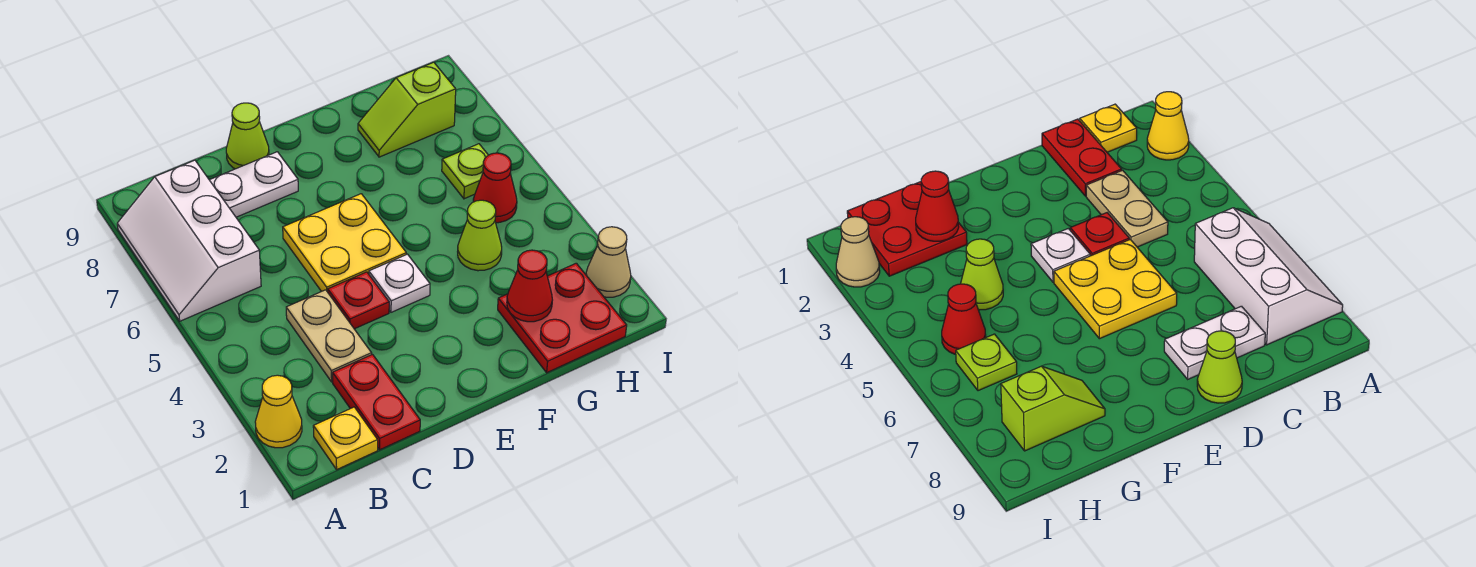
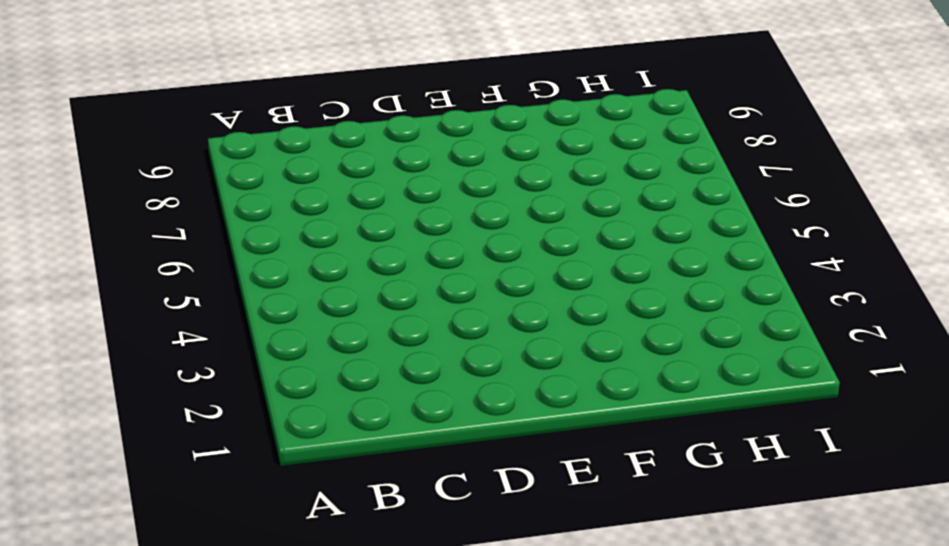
none -> yellow cone A2 level 1
none -> white slope A6:B8 level 1 top B
none -> yellow plate B1 level 1

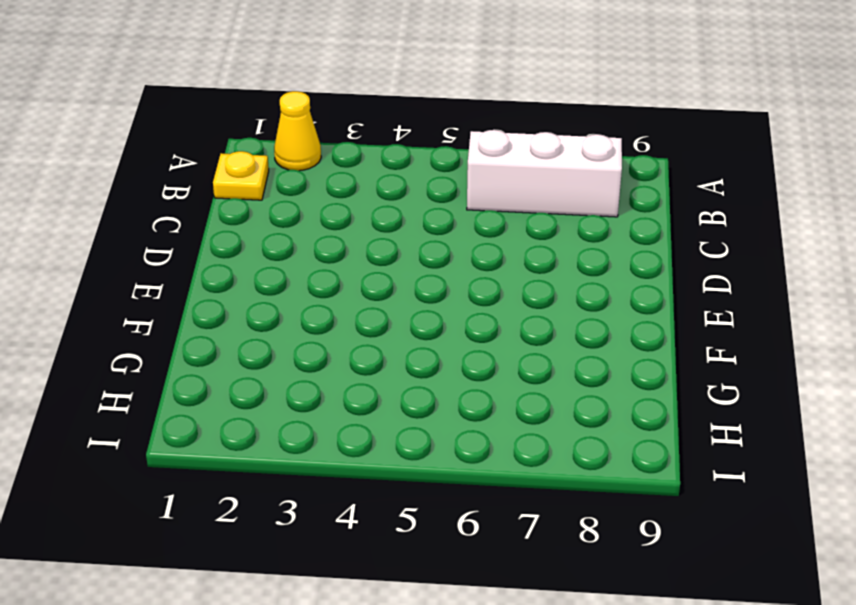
none -> red plate C1:C2 level 1
none -> tan plate C3:C4 level 1
none -> white plate C8:D8 level 1

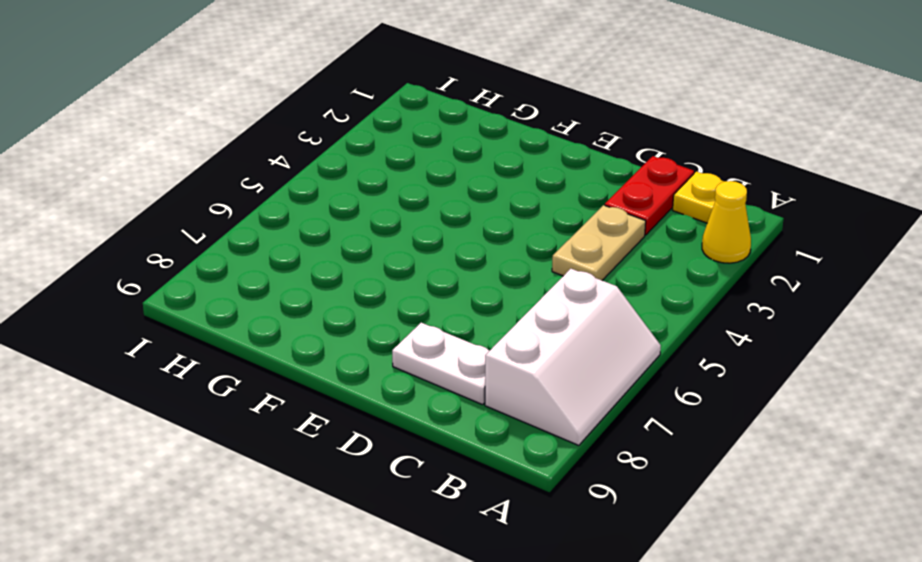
none -> red plate D4 level 1
none -> yellow plate D5:E6 level 1
none -> lime cone D9 level 1

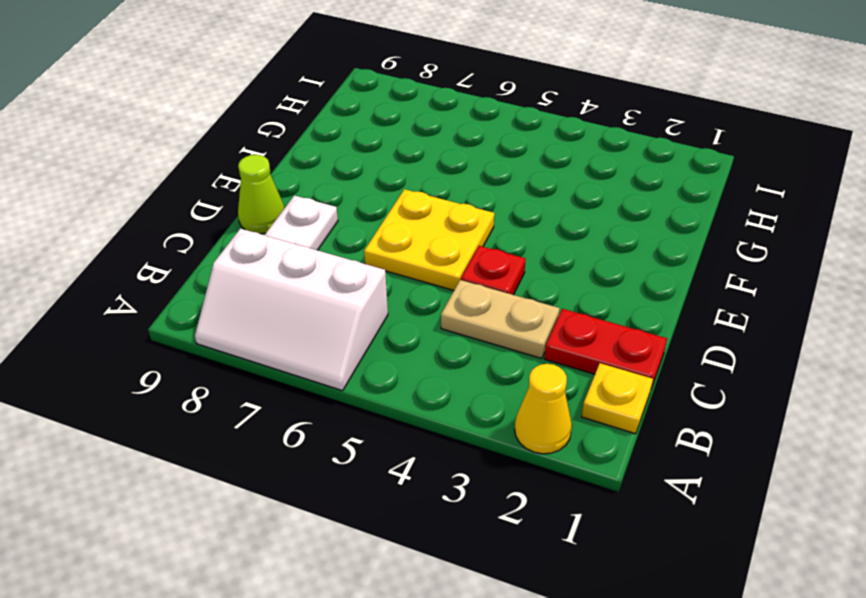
none -> white plate E4 level 1
none -> red plate G1:H2 level 1
none -> lime cone G4 level 1

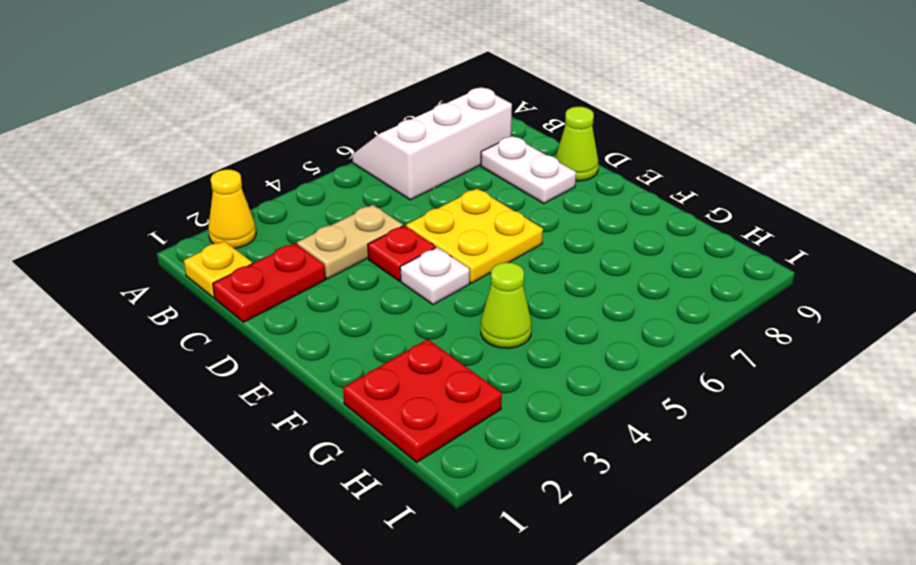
none -> lime slope G8:H8 level 1 top H
none -> red cone H5 level 1
none -> lime plate H6 level 1

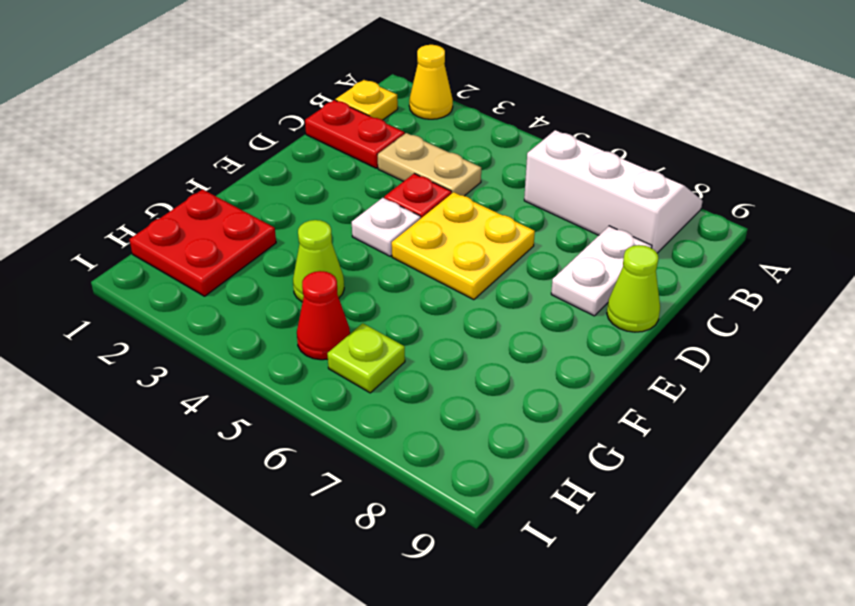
none -> lime slope G8:H8 level 1 top H
none -> tan cone I2 level 1
none -> red cone G2 level 2

